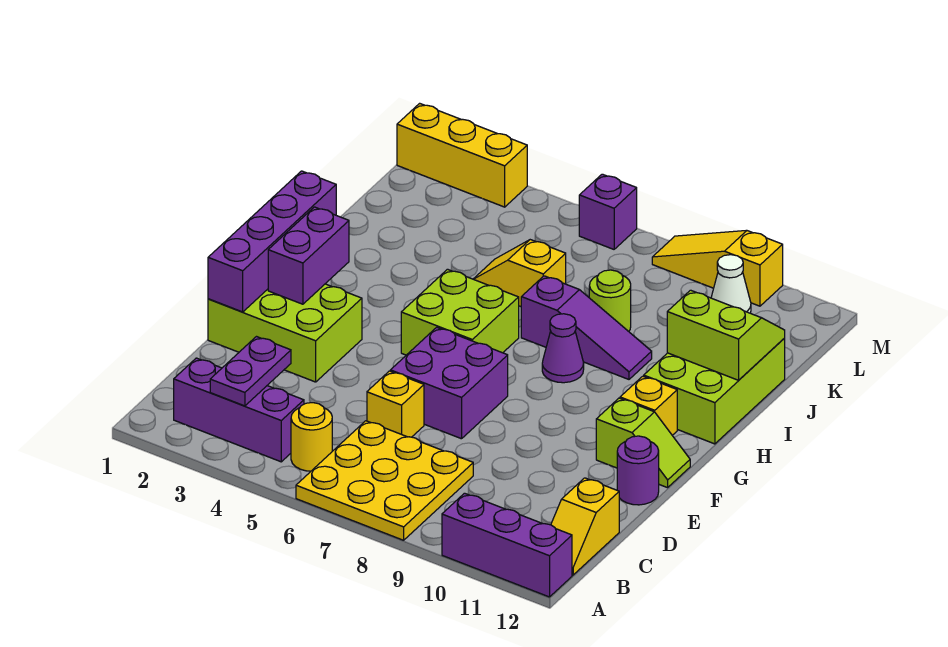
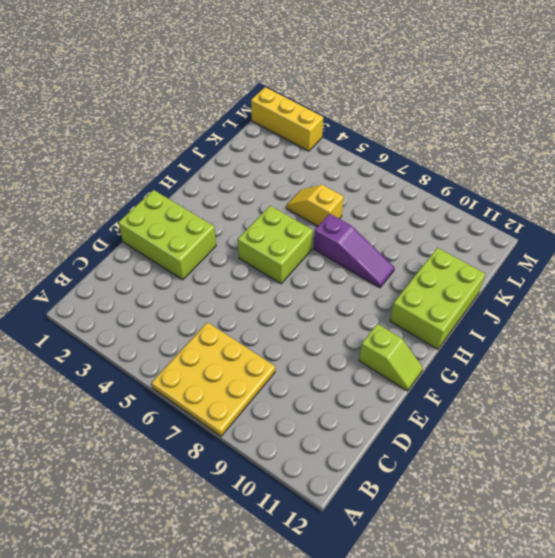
none -> purple brick A10:A12 level 1
none -> purple brick B2:B4 level 1
none -> yellow round brick B5 level 1

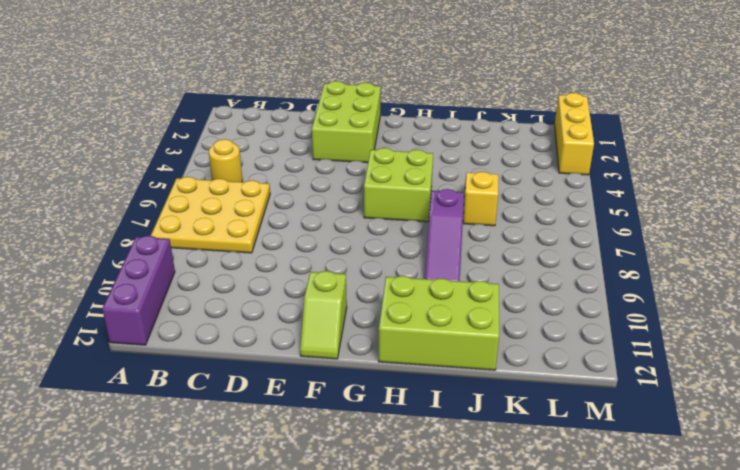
none -> purple brick B2:B4 level 1
none -> yellow slope B12:C12 level 1 top C
none -> yellow brick D6 level 1

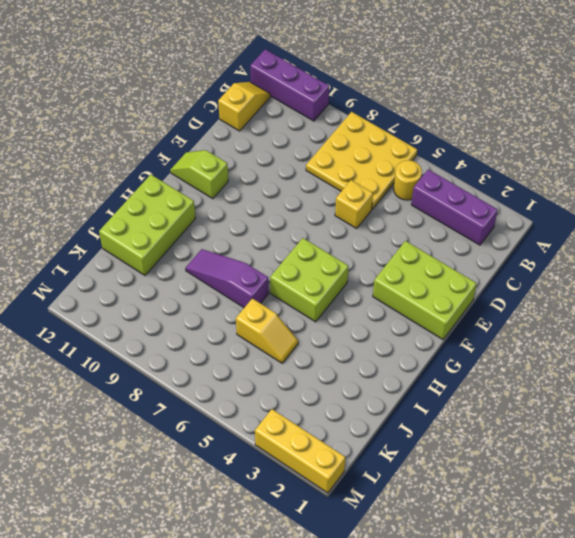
none -> purple brick E6:F7 level 1
none -> purple round brick E12 level 1
none -> yellow brick G11 level 1

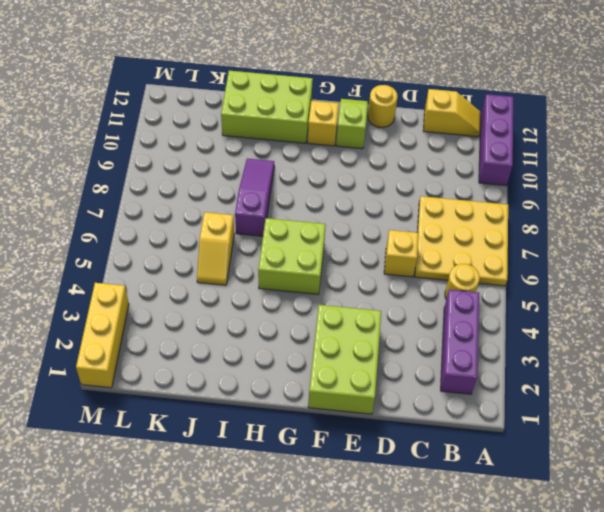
yellow round brick E12 level 1 -> purple round brick E12 level 1
none -> purple brick E6:F7 level 1
none -> purple cone H8 level 1
none -> lime round brick J8 level 1

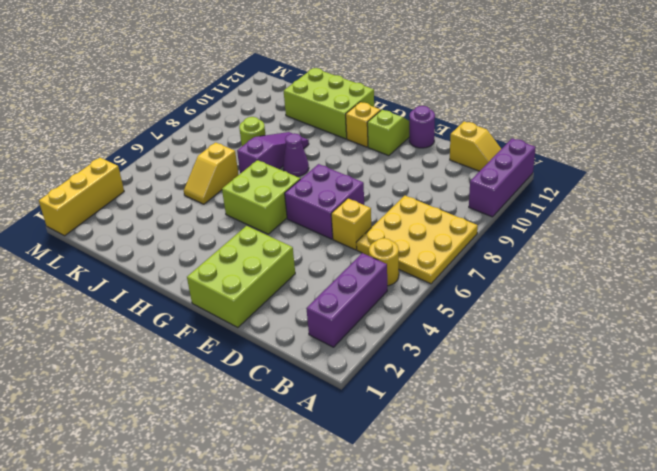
none -> white cone L10 level 1
none -> purple brick M6 level 1
none -> yellow slope M8:M10 level 1 top 10

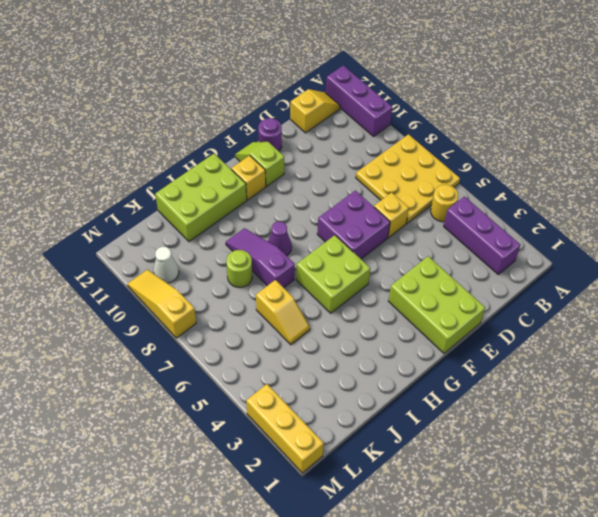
yellow slope M8:M10 level 1 top 8 -> yellow slope M8:M10 level 1 top 10
none -> purple brick M6 level 1
none -> purple plate B3:C3 level 2
none -> purple brick E1:H1 level 2

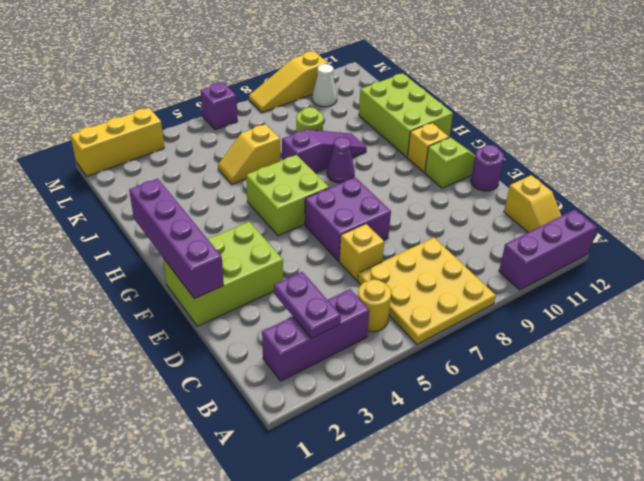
none -> purple brick F2:G2 level 2
none -> lime slope I11:J12 level 2 top I

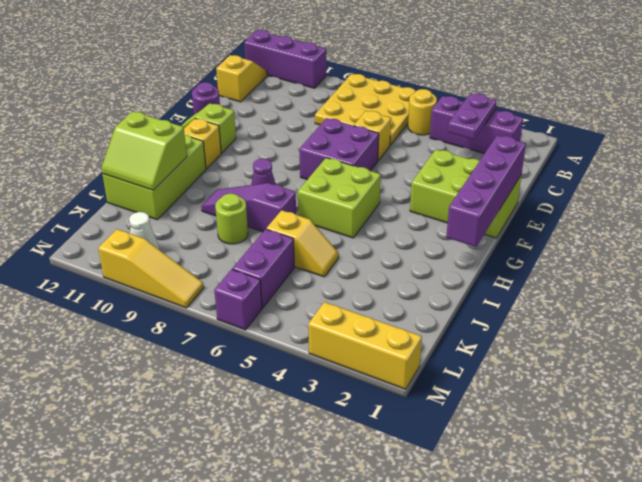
purple brick K6:L6 level 1 -> purple brick F2:G2 level 2

